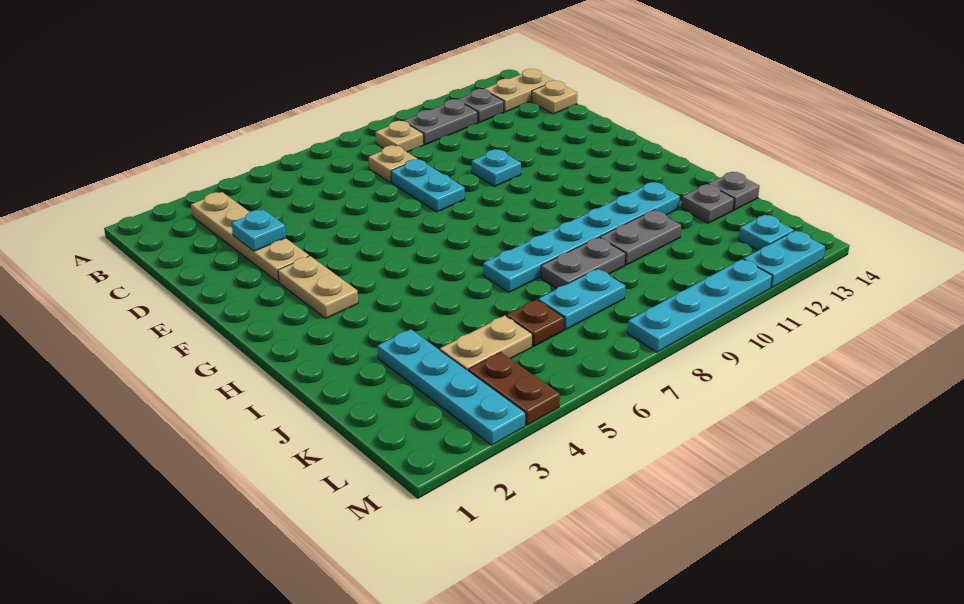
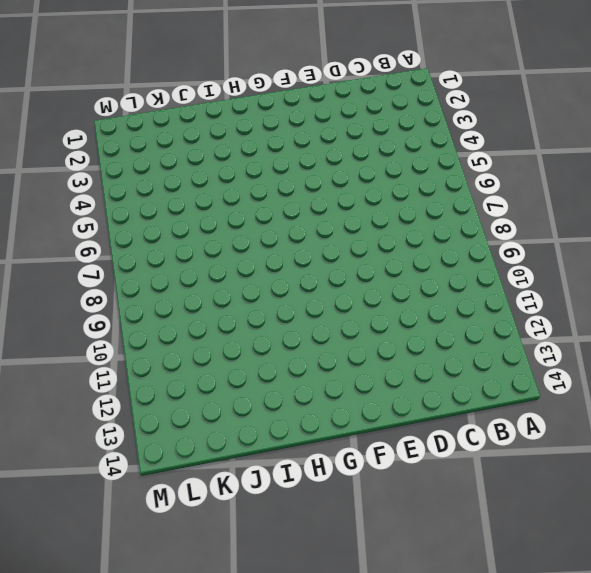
none -> tan plate B3:E3 level 1
none -> tan plate B9 level 1
none -> grey plate B10:B11 level 1

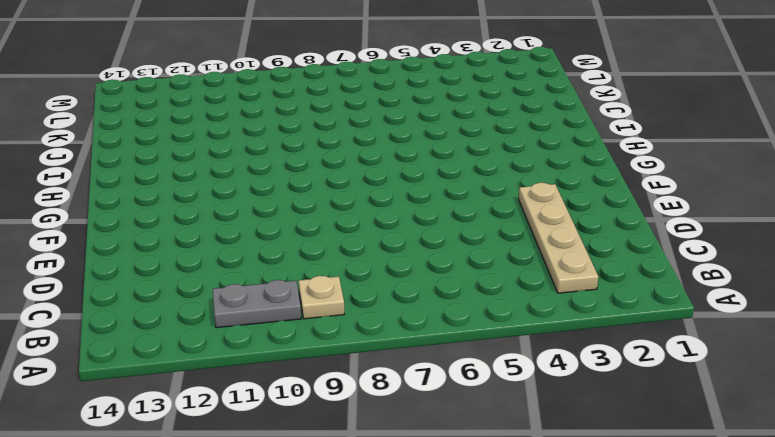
none -> grey plate B12 level 1
none -> tan plate B13:B14 level 1
none -> tan plate C8 level 1

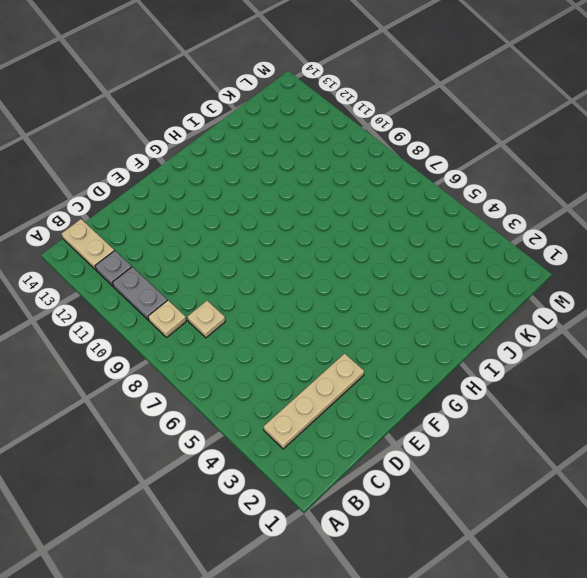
none -> tan plate C14 level 1
none -> cyan plate D8:E8 level 1
none -> cyan plate E10 level 1

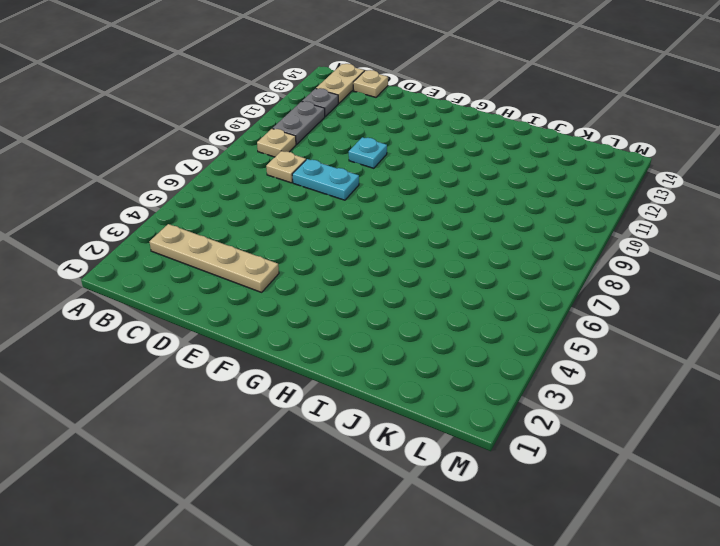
none -> tan plate F3:G3 level 1
none -> cyan plate I7:I12 level 1
none -> cyan plate J3:M3 level 1

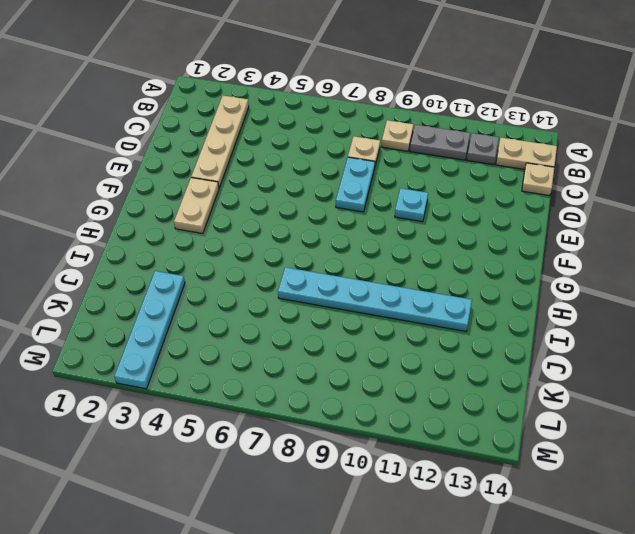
none -> grey plate J8:J9 level 1
none -> grey plate J10:J11 level 1
none -> grey plate J13 level 1

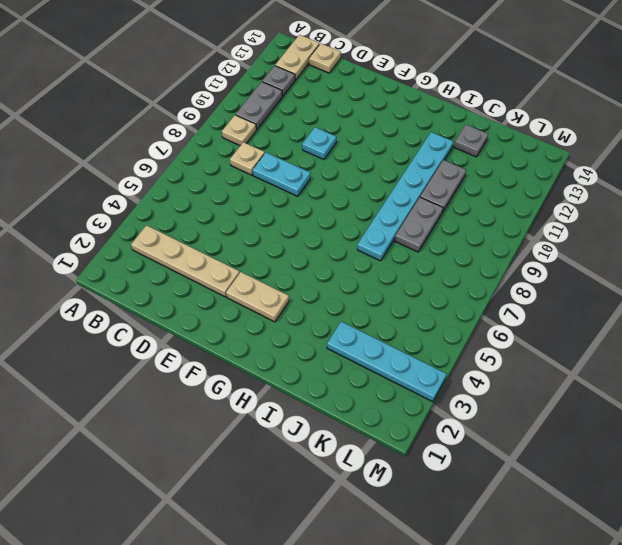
none -> grey plate J14 level 1
none -> tan plate K4:K5 level 1
none -> brown plate K6 level 1

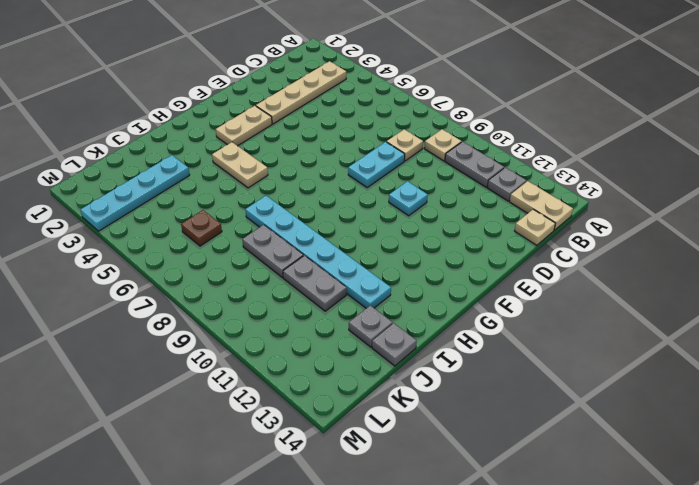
tan plate H4:H5 level 1 -> tan plate K4:K5 level 1
none -> cyan plate K7:K8 level 1
none -> brown plate L4:M4 level 1
none -> cyan plate L13 level 1

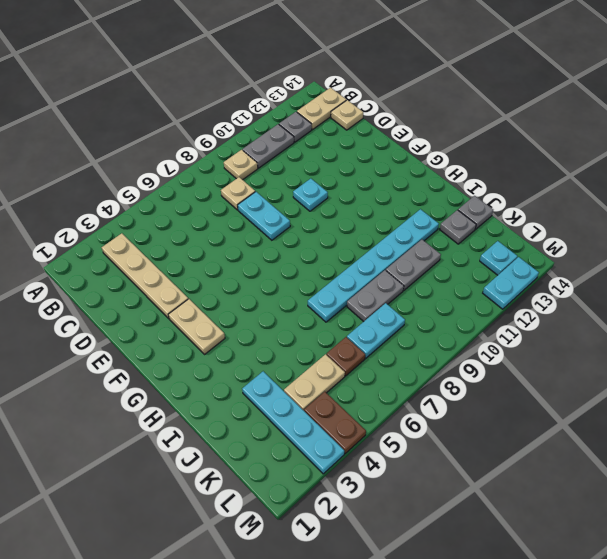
none -> cyan plate M8:M11 level 1
none -> cyan plate D3 level 2

